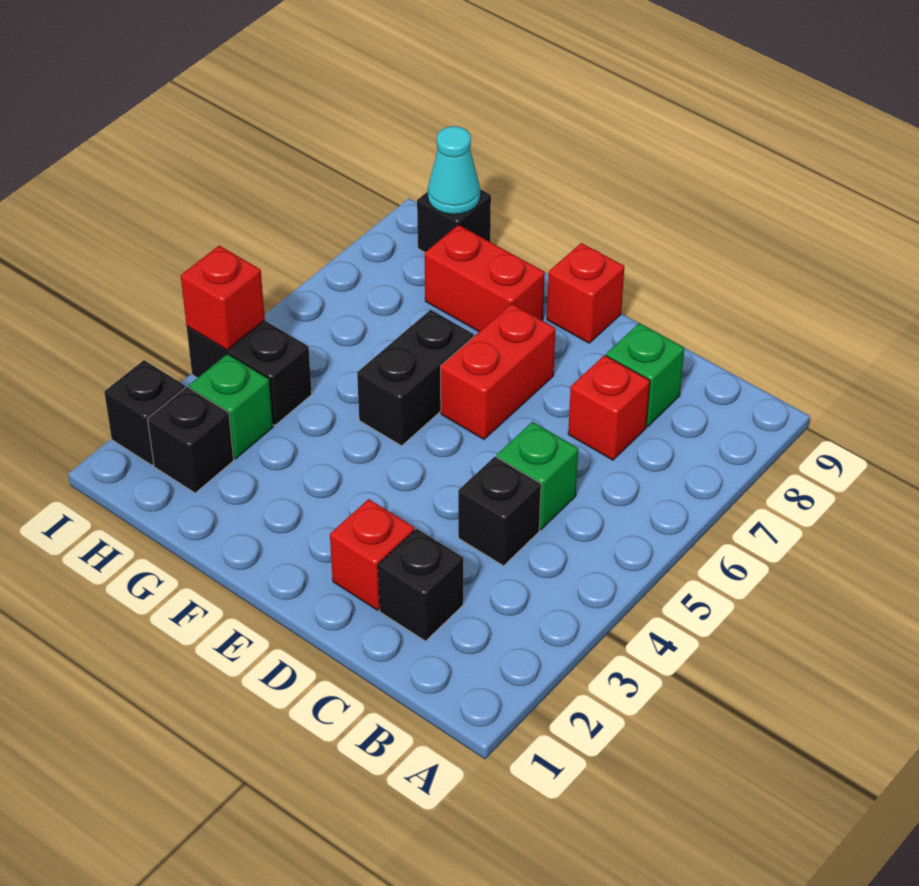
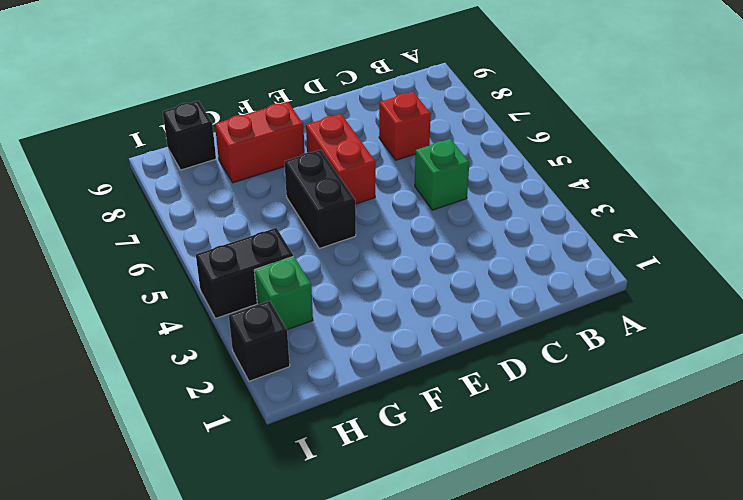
none -> black brick C2 level 1
none -> black brick C4 level 1
none -> green brick C8 level 1

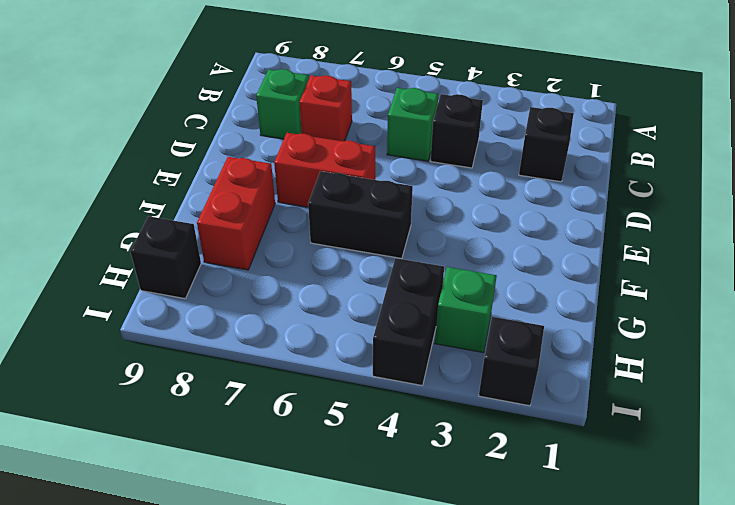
none -> red brick D2 level 1
none -> red brick E9 level 1
none -> black brick H2 level 1

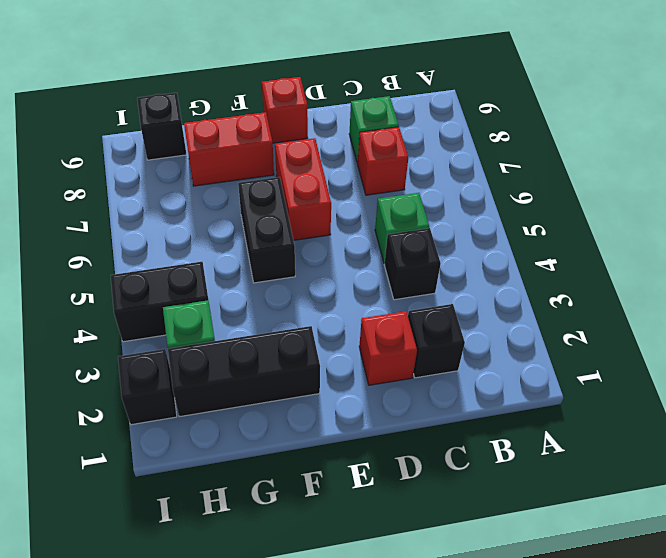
black brick F2:H2 level 1 -> black brick H2 level 1
none -> cyan cone H9 level 2
none -> red brick I4 level 2

